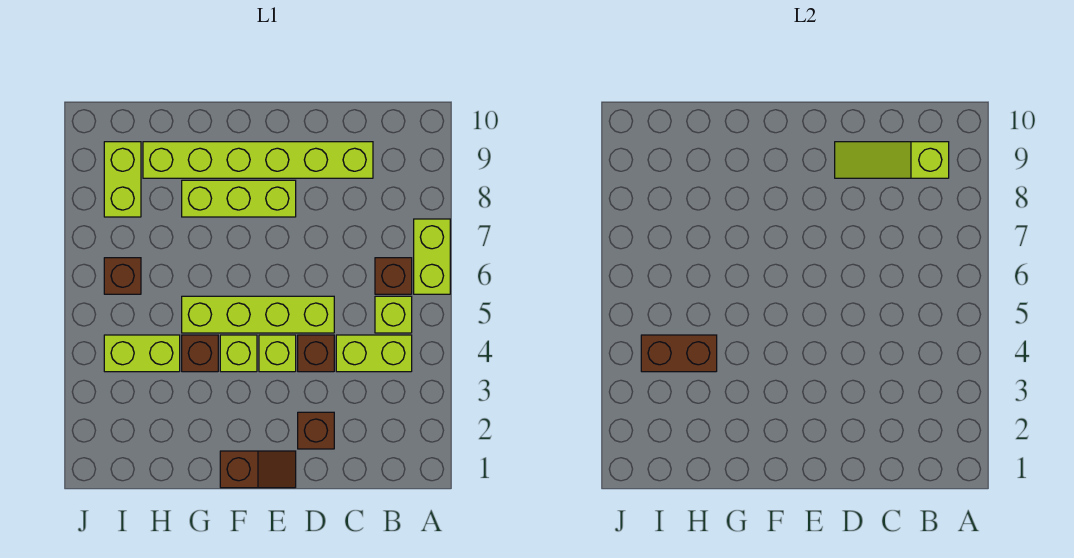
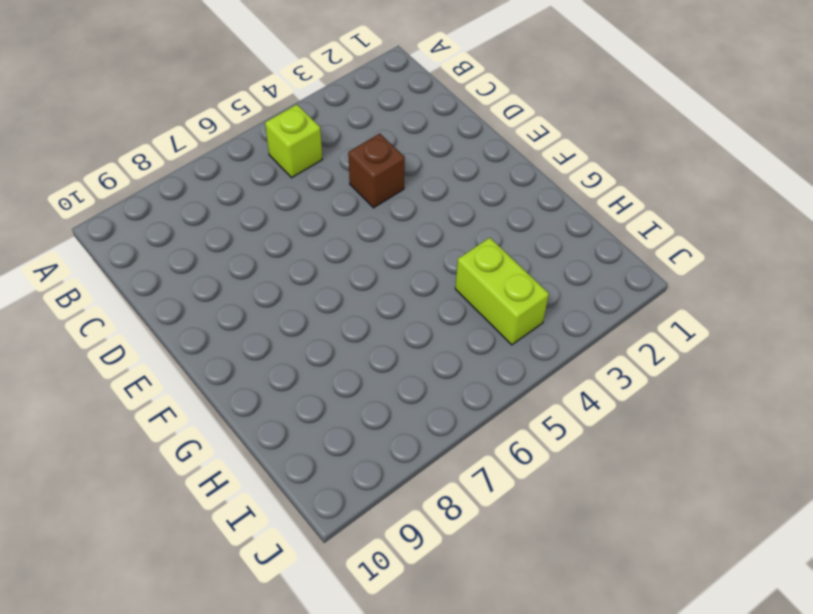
none -> lime brick A6:A7 level 1
none -> lime brick B4:C4 level 1
none -> brown brick B6 level 1

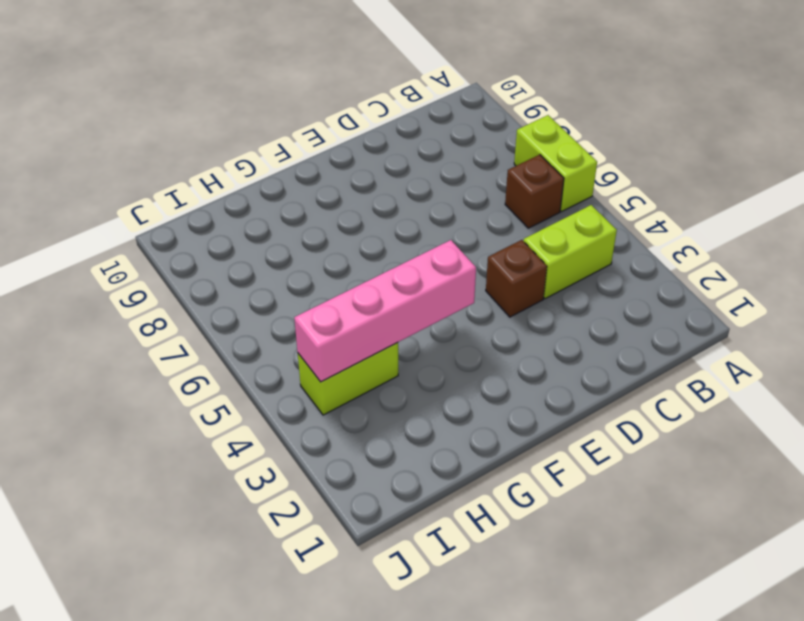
pink brick F4:I4 level 2 -> brown brick H4:I4 level 2
none -> lime brick B5 level 1
none -> lime brick C9:H9 level 1
none -> brown brick D2 level 1

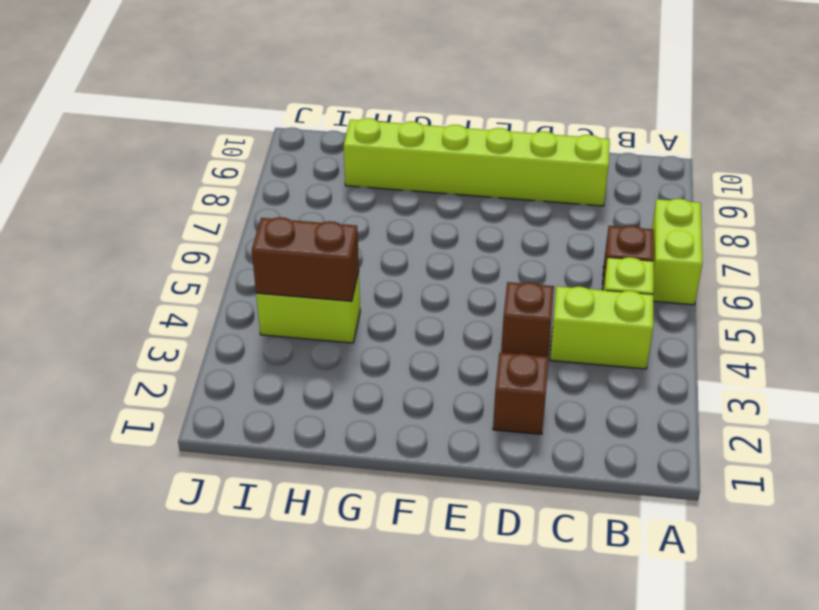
none -> lime brick D5:G5 level 1
none -> brown slope E1:F1 level 1 top F
none -> lime brick E4 level 1

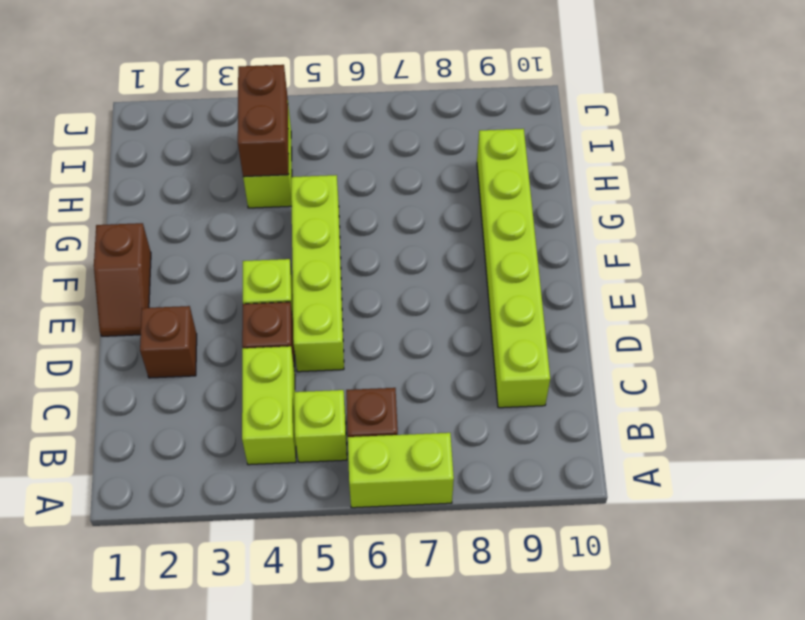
none -> lime brick E8:G8 level 1
none -> lime brick F4 level 1
none -> brown brick G4 level 1

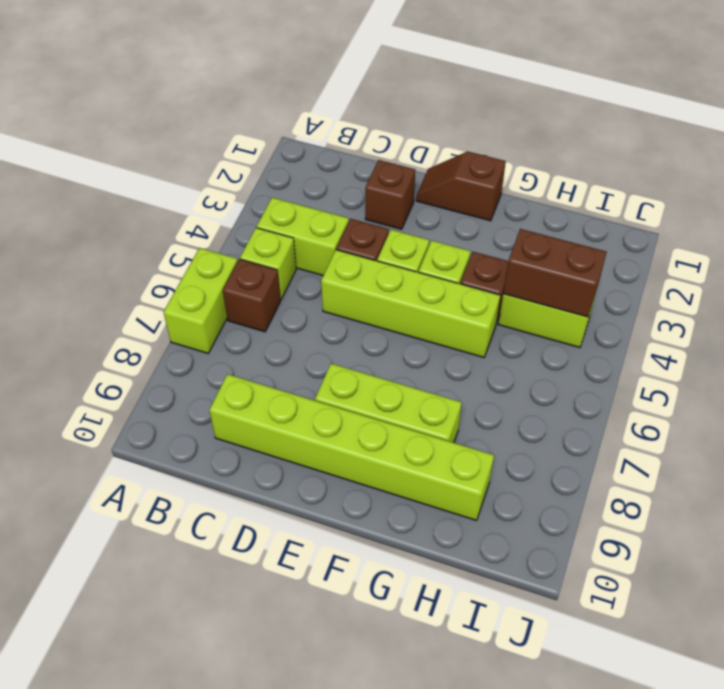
none -> brown brick I6 level 1
none -> lime brick I8:I9 level 1
none -> lime slope B9:D9 level 2 top B

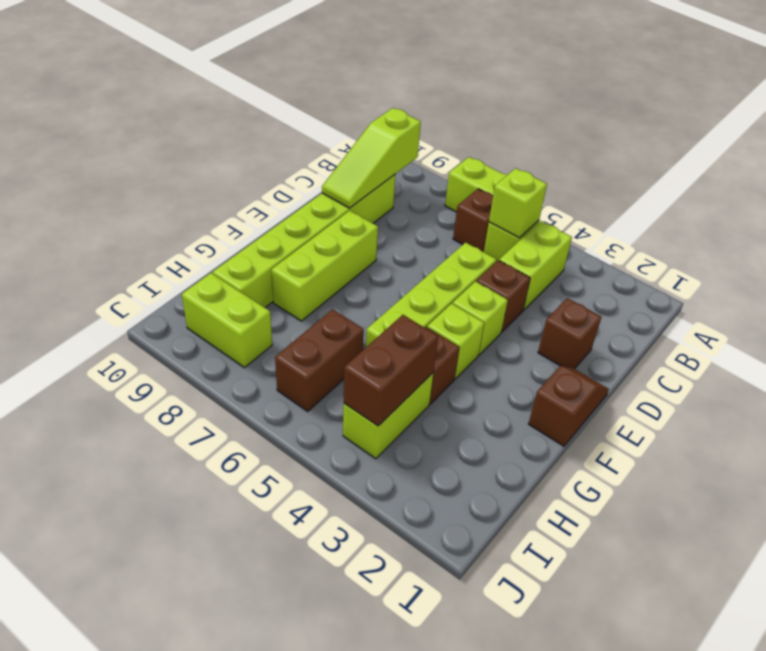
lime brick B5 level 2 -> none
brown brick H6:I6 level 1 -> brown brick I6 level 1

